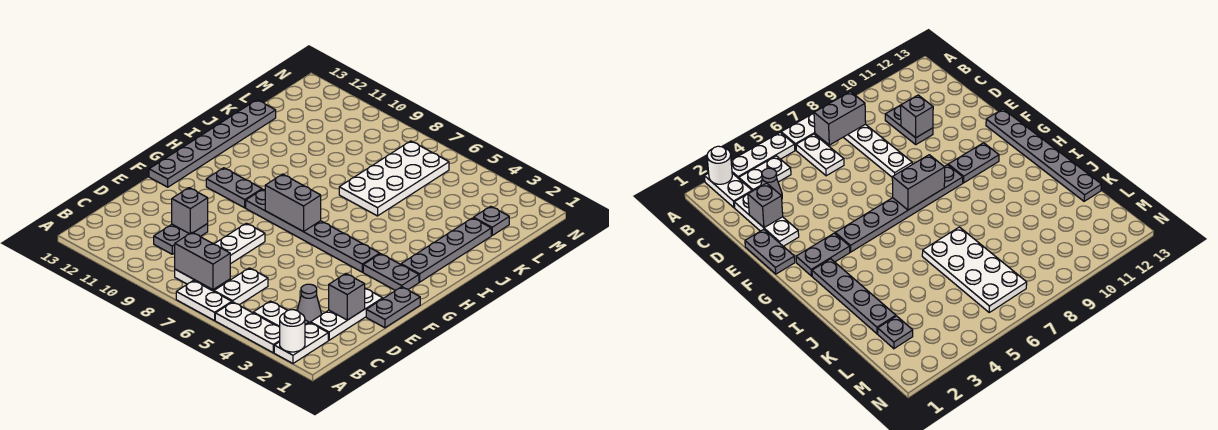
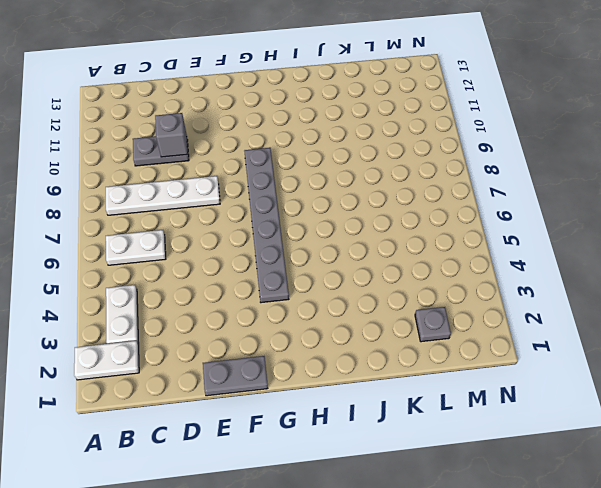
none -> white plate A3:A5 level 1
none -> white plate A6:A7 level 1
none -> white plate C2:E2 level 1

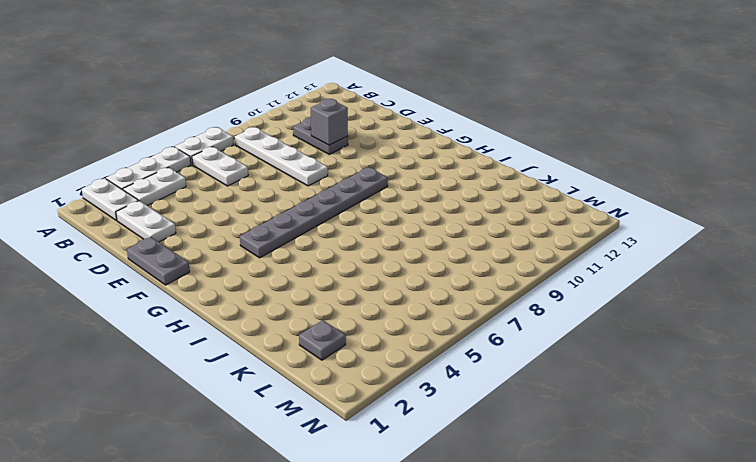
white plate C2:D2 level 1 -> white plate C2:E2 level 1
none -> grey cone C3 level 1
none -> grey plate F13:K13 level 1
none -> grey plate G2:G3 level 1

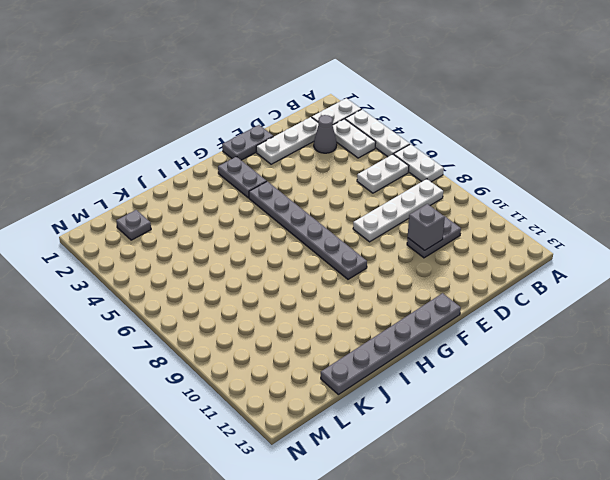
none -> grey plate G10:G11 level 1
none -> grey plate H2:K2 level 1
none -> white plate J6:M7 level 1

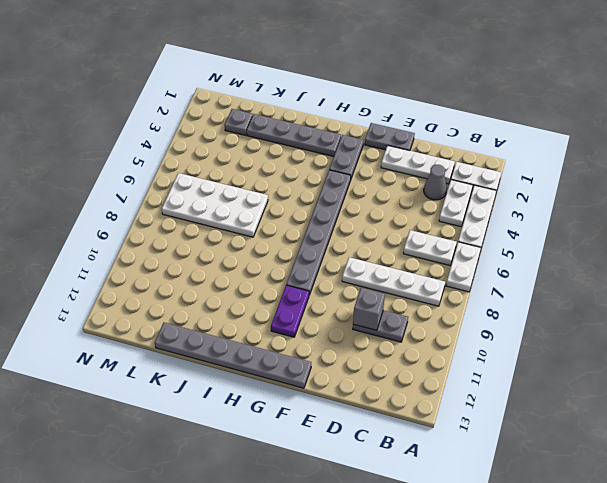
purple plate G10:G11 level 1 -> grey plate G10:G11 level 1
none -> white round brick A2 level 2
none -> grey brick B7:B8 level 2
none -> grey brick D2 level 2

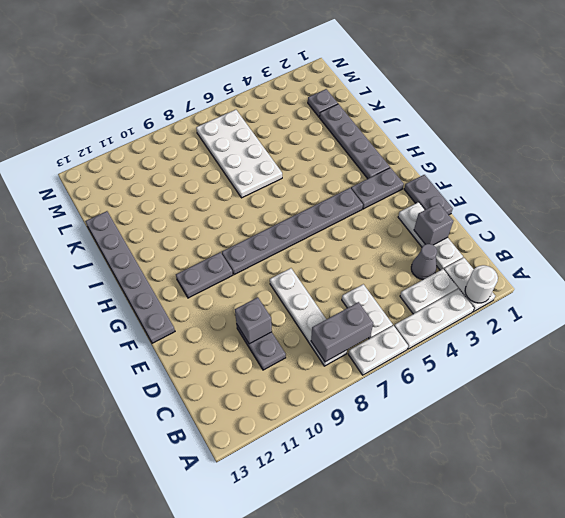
none -> grey brick G7:G8 level 2

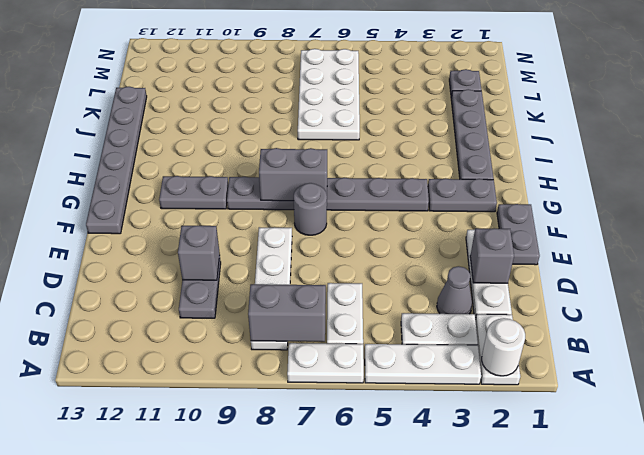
grey round brick F7 level 1 -> none

